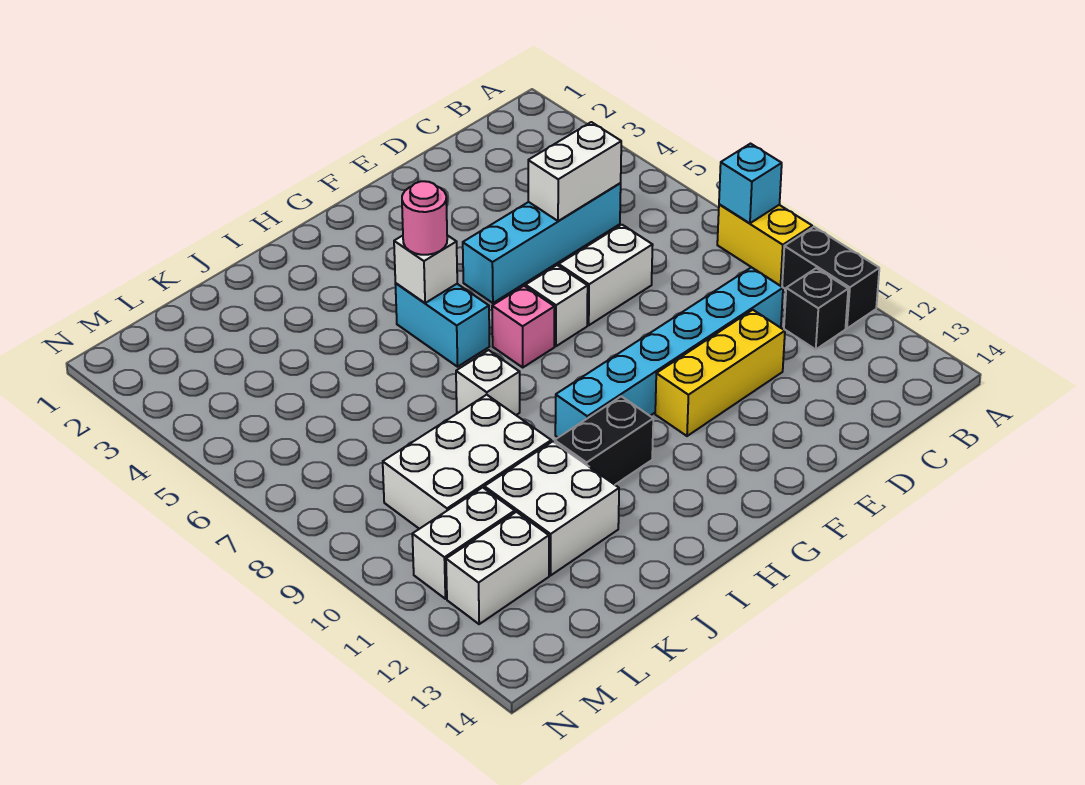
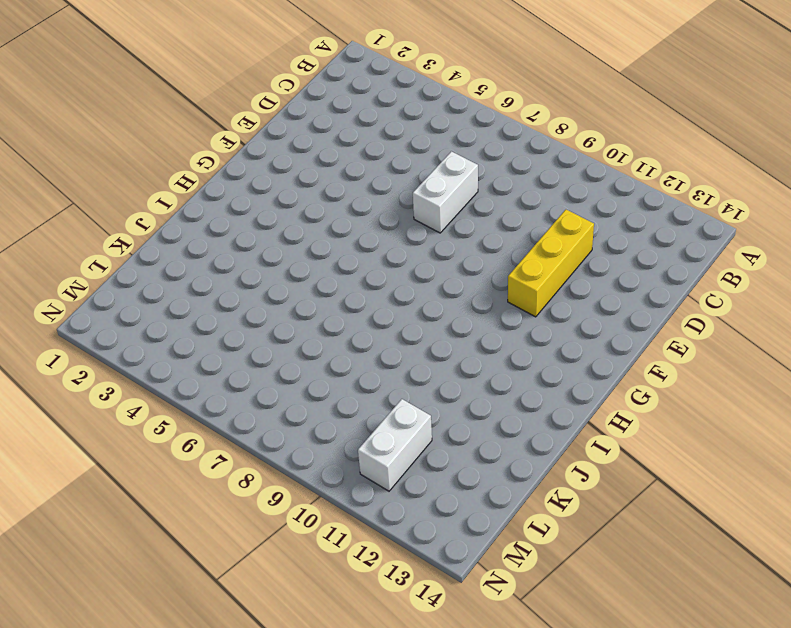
none -> yellow brick A8:A9 level 1
none -> black brick A10:A11 level 1
none -> black brick B11 level 1

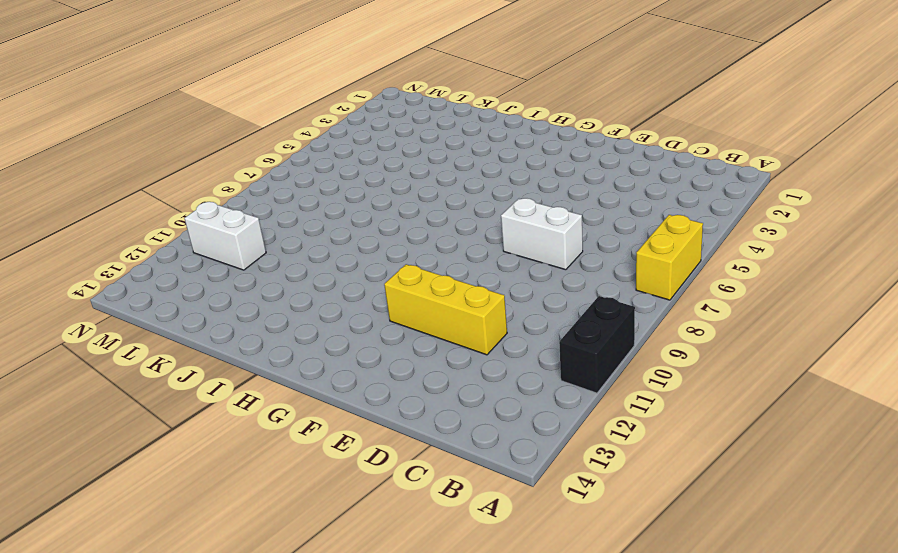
yellow brick A6:A7 level 1 -> yellow brick A8:A9 level 1
none -> black brick B11 level 1
none -> cyan brick C5:F5 level 1
none -> cyan brick C10:H10 level 1

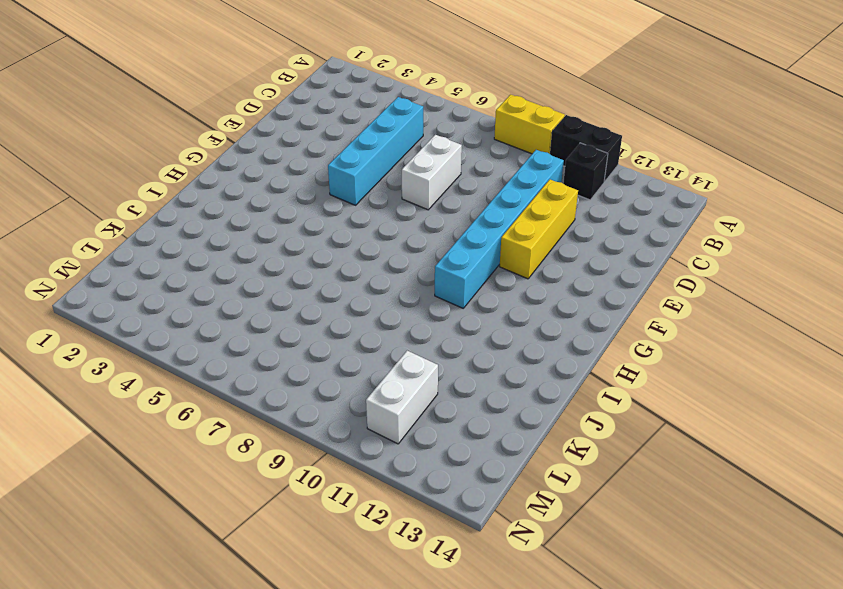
none -> white brick F7 level 1
none -> pink brick G7 level 1
none -> cyan brick H5:H6 level 1

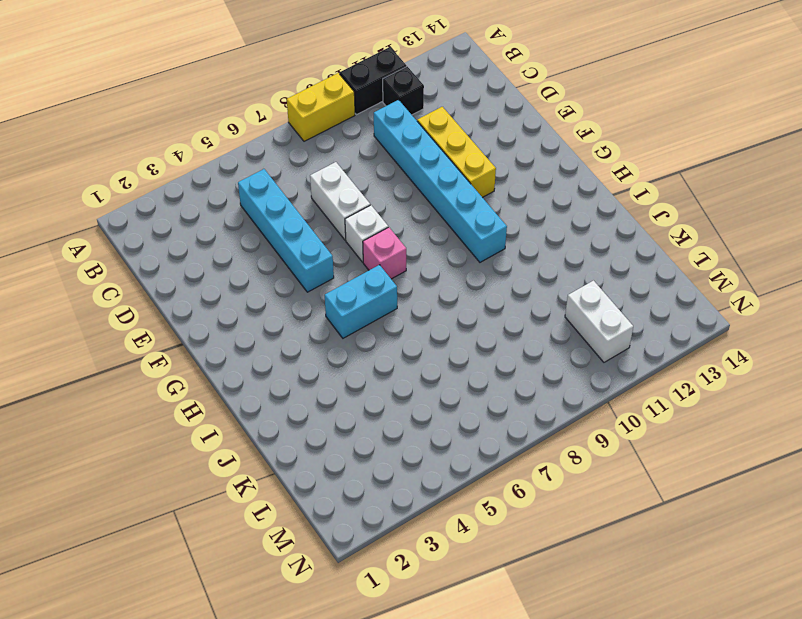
none -> black brick H11:I11 level 1
none -> white brick I8 level 1
none -> white brick J9:L10 level 1

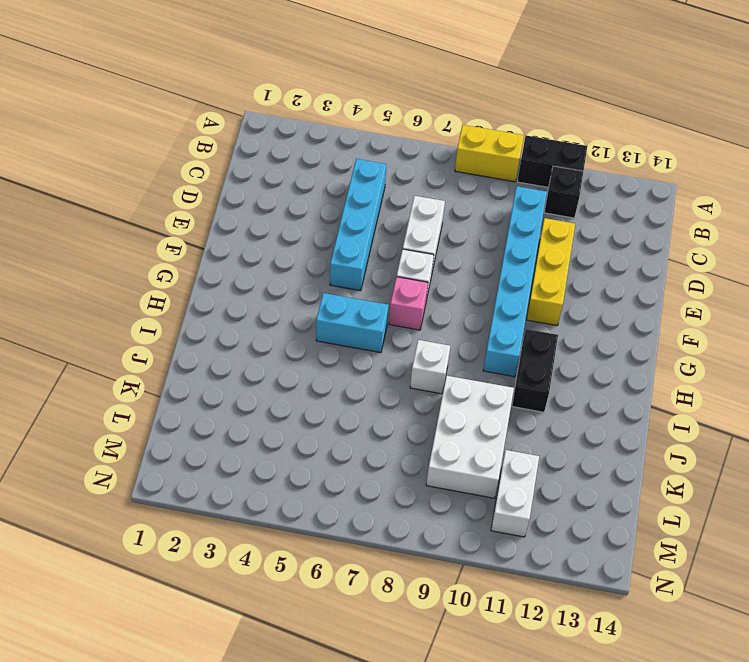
none -> white brick J11:K12 level 1
none -> white brick L12:M12 level 1
none -> cyan brick A8 level 2

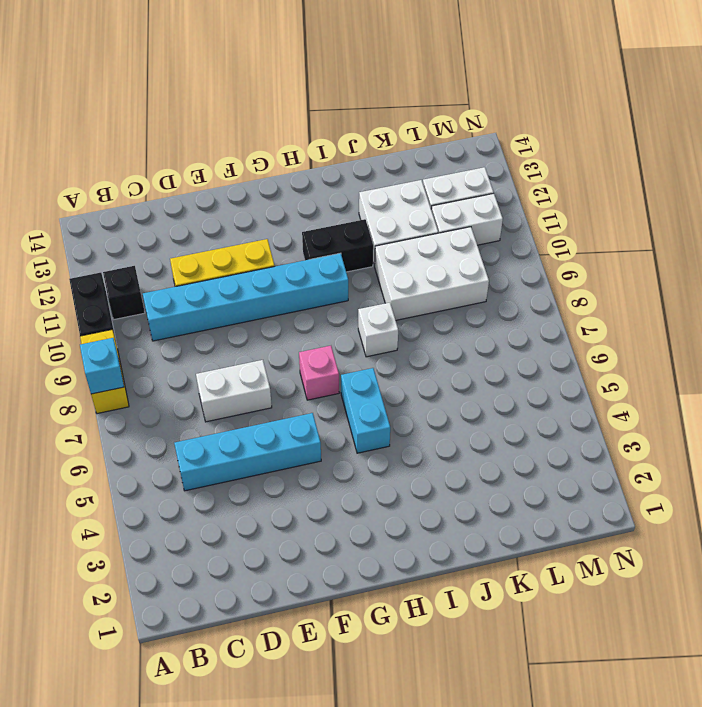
none -> white brick F7 level 1
none -> white brick C5:D5 level 2
none -> white brick H5 level 2

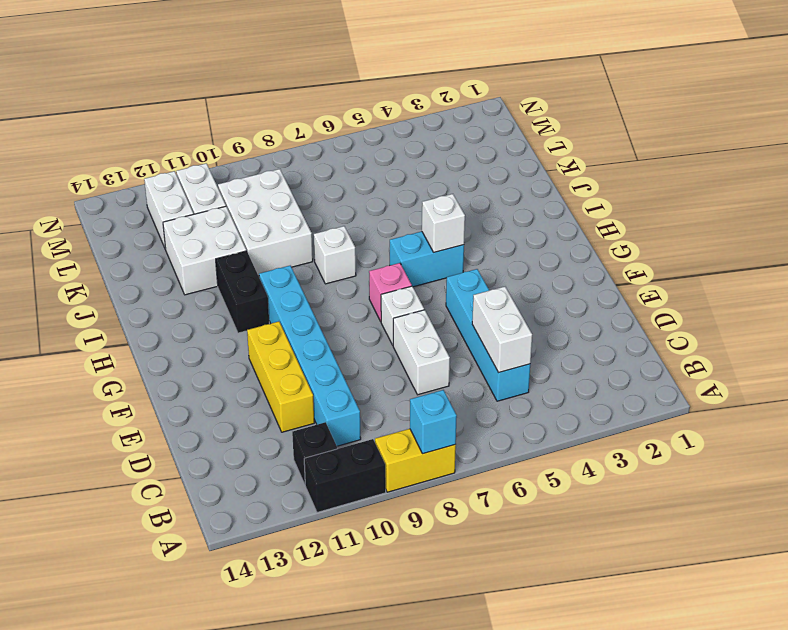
none -> pink round brick H5 level 3

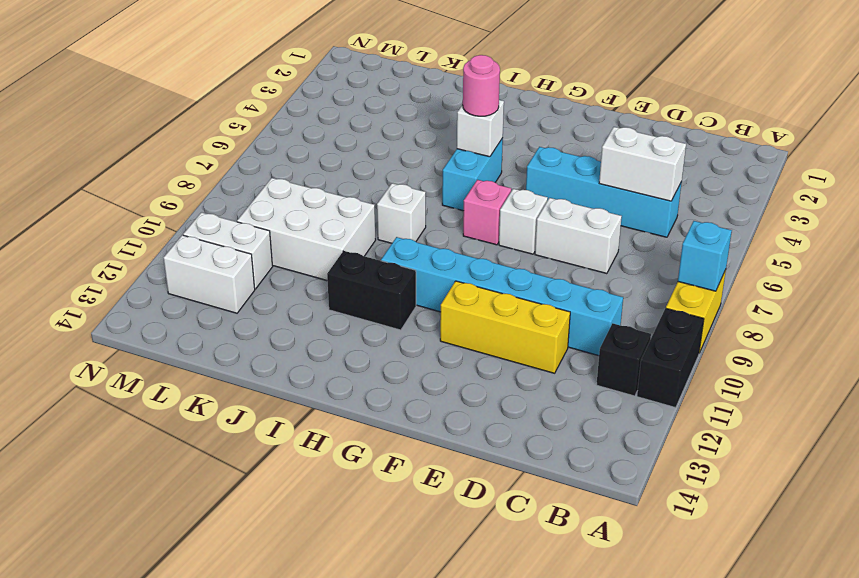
none -> white brick J11:K12 level 1

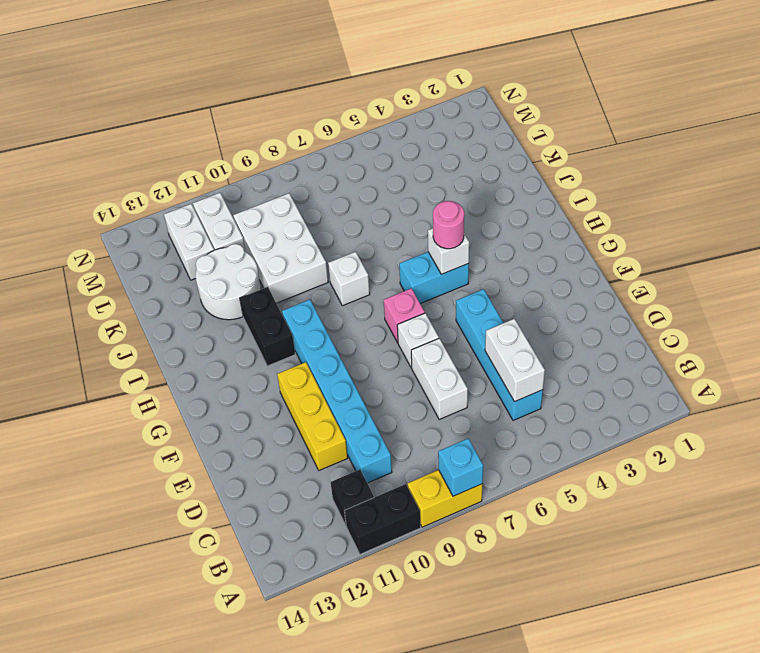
white round brick J11:K12 level 1 -> white brick J11:K12 level 1

